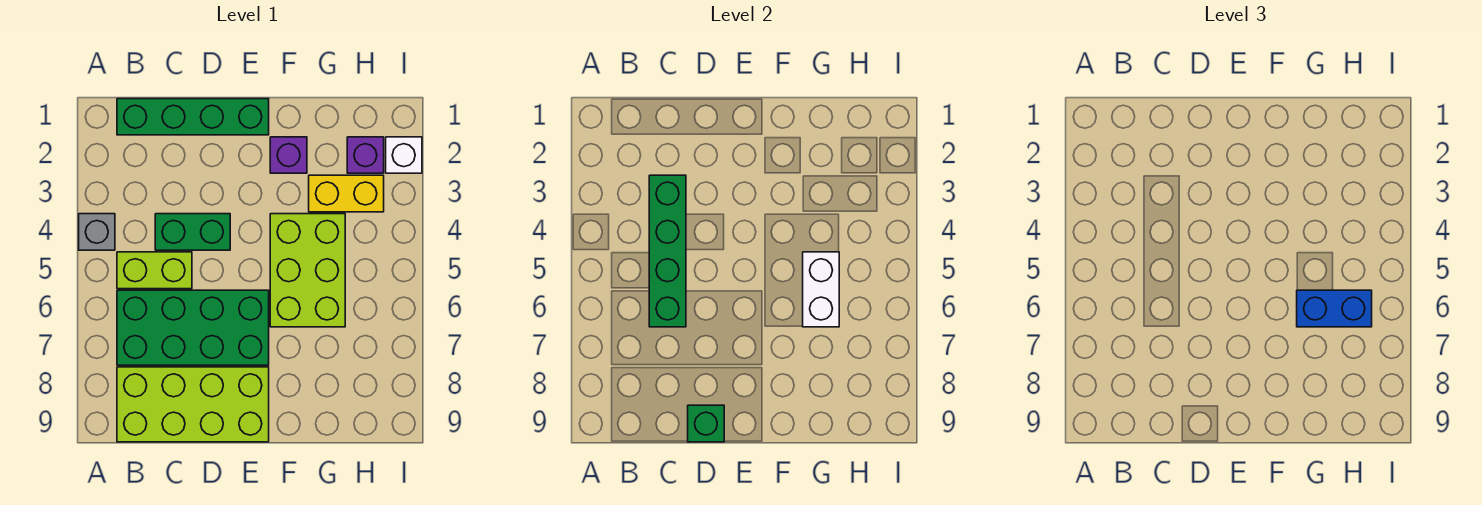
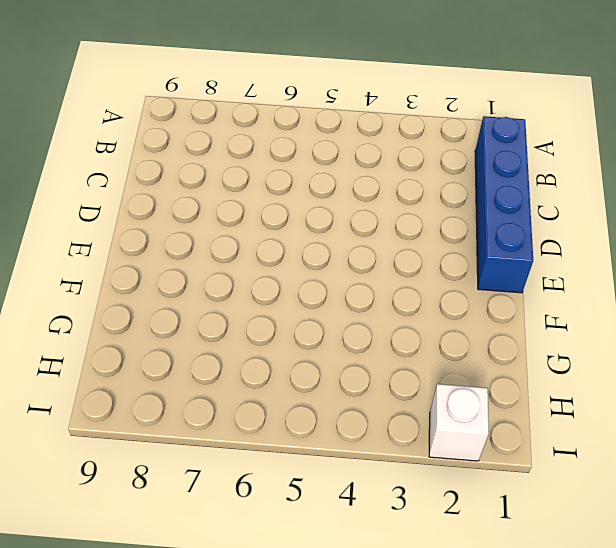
blue brick B1:E1 level 1 -> green brick B1:E1 level 1
none -> grey brick A4 level 1
none -> lime brick B5:C5 level 1
none -> green brick B6:E7 level 1

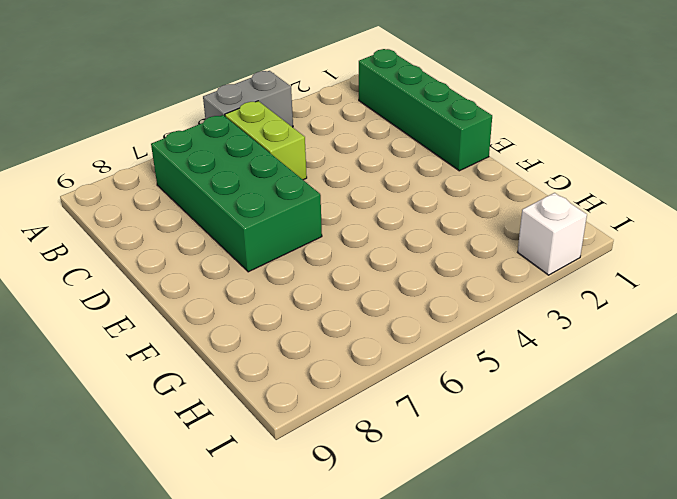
grey brick A4:A5 level 1 -> grey brick A4 level 1
none -> lime brick B8:E9 level 1
none -> green brick C4:D4 level 1
none -> purple brick F2 level 1

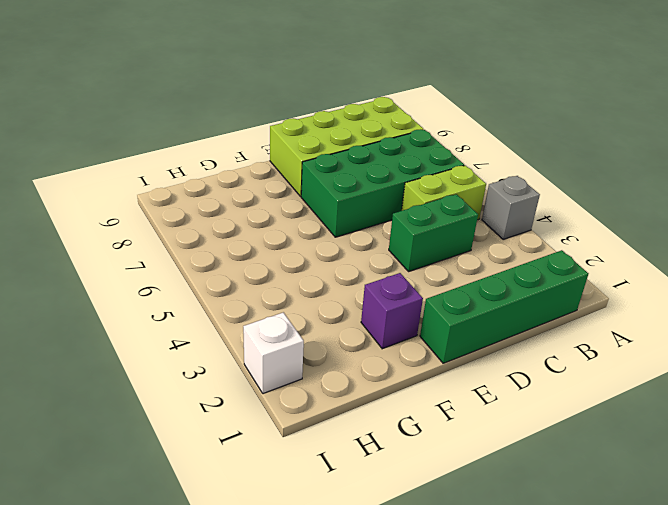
none -> lime brick F4:G6 level 1
none -> yellow brick G3:H3 level 1
none -> purple brick H2 level 1

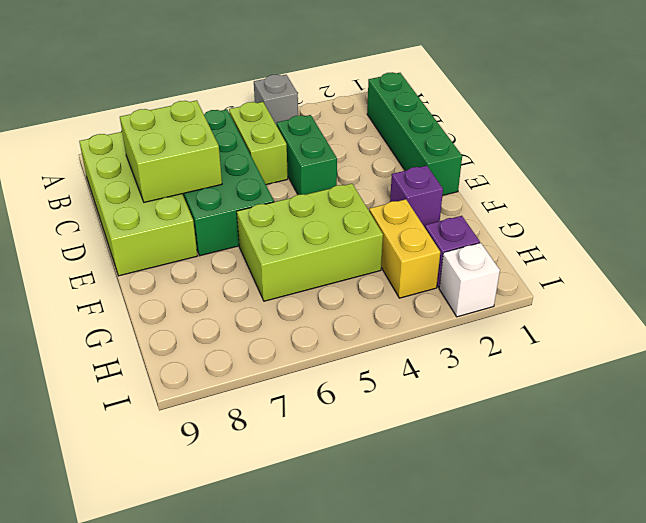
lime brick C7:D8 level 2 -> none
none -> green brick C3:C6 level 2
none -> green brick D9 level 2
none -> white brick G5:G6 level 2

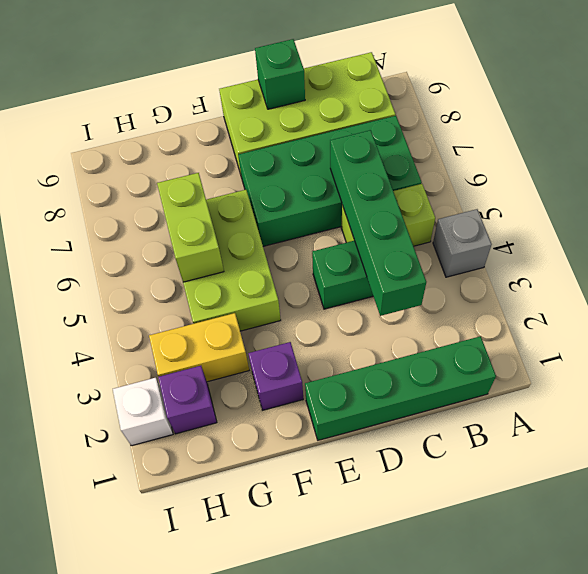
lime brick G5:G6 level 2 -> white brick G5:G6 level 2
none -> blue brick G6:H6 level 3

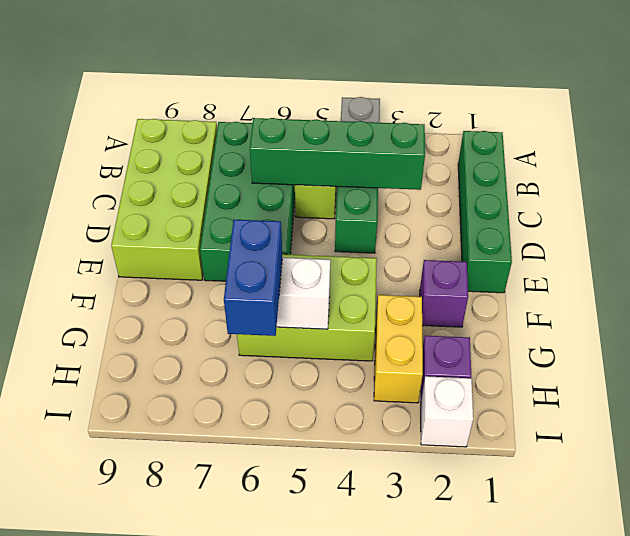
none -> green brick D9 level 2

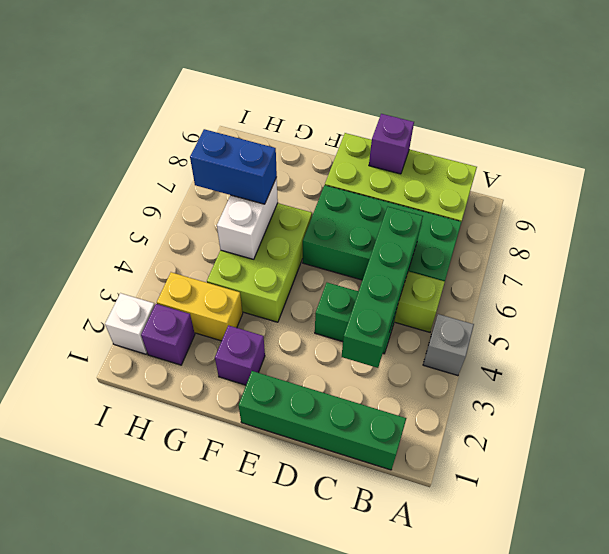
purple brick D9 level 2 -> green brick D9 level 2

